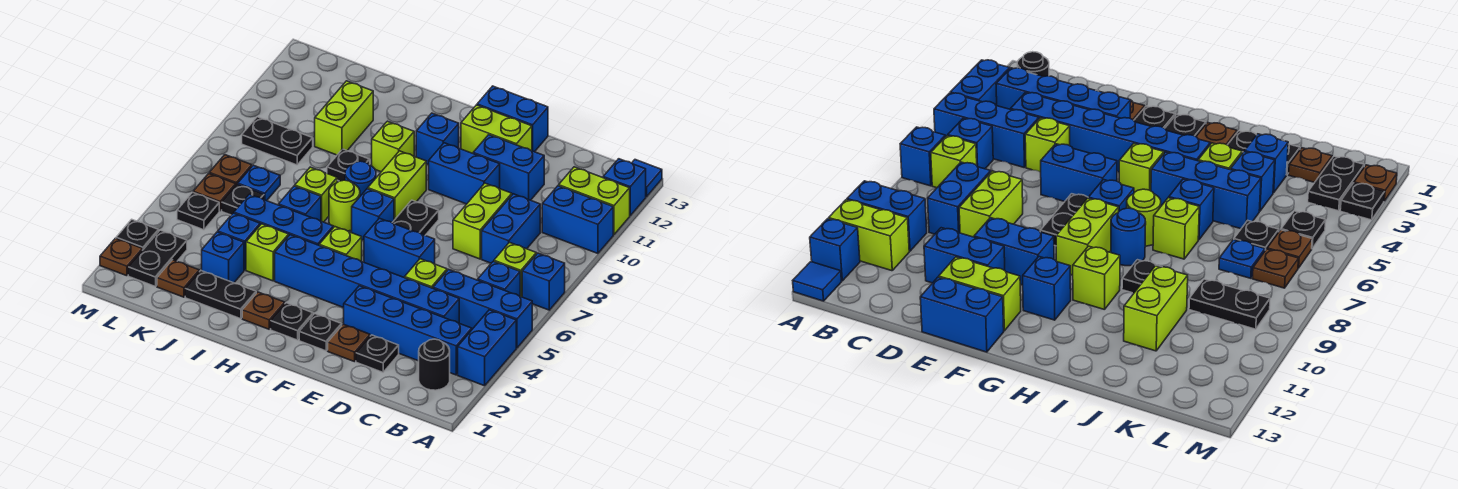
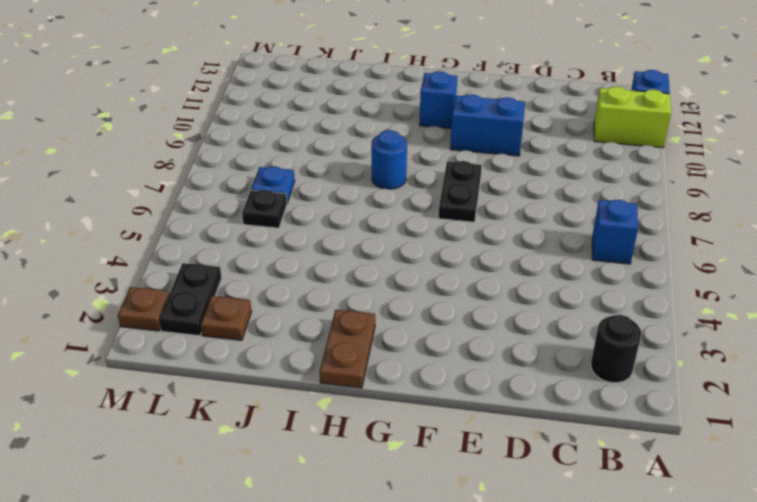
brown plate H1:H2 level 1 -> brown plate H2 level 1
none -> blue brick A3:A4 level 1
none -> blue brick A5:C5 level 1
none -> blue brick A7 level 1
none -> blue brick A10:B10 level 1

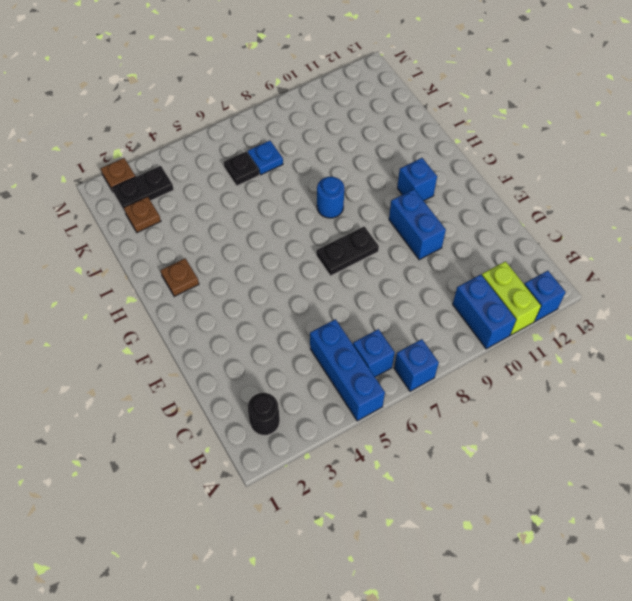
none -> blue brick A3:A4 level 1
none -> blue tile A13 level 1
none -> blue brick B3:E3 level 1
none -> lime brick B7 level 1

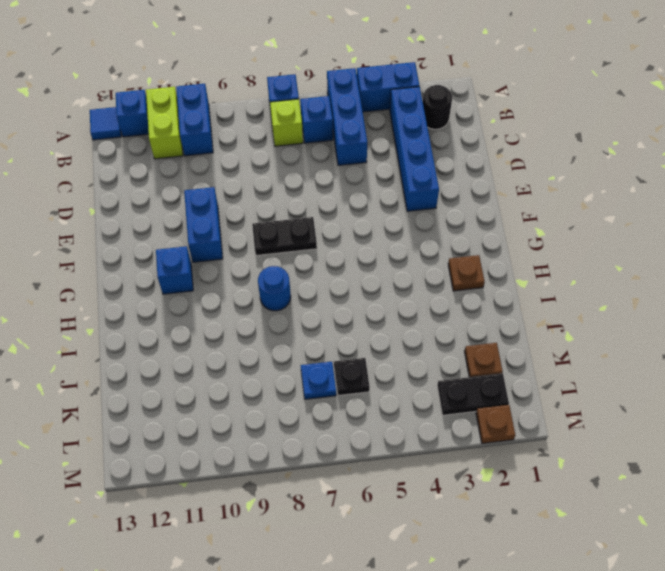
none -> blue brick C4:H4 level 1
none -> blue brick C8:C9 level 1
none -> black plate D2 level 1
none -> lime brick D5 level 1

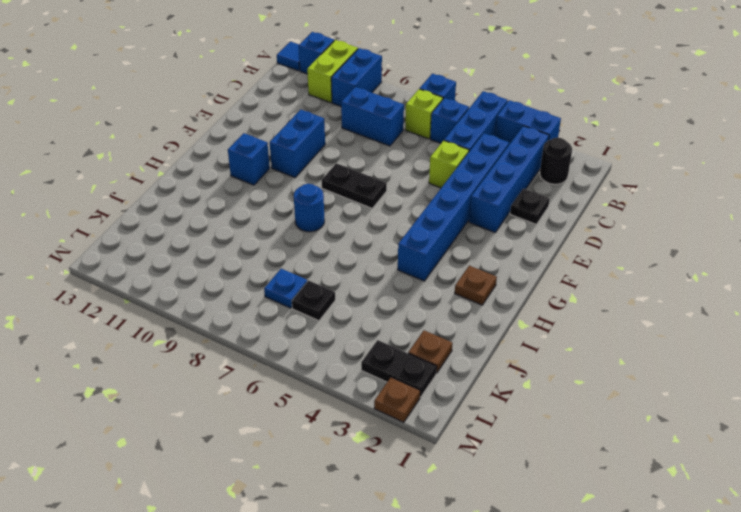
none -> lime brick D8:D9 level 1
none -> blue brick D11:E11 level 1
none -> brown plate E2 level 1
none -> blue brick E6:F6 level 1

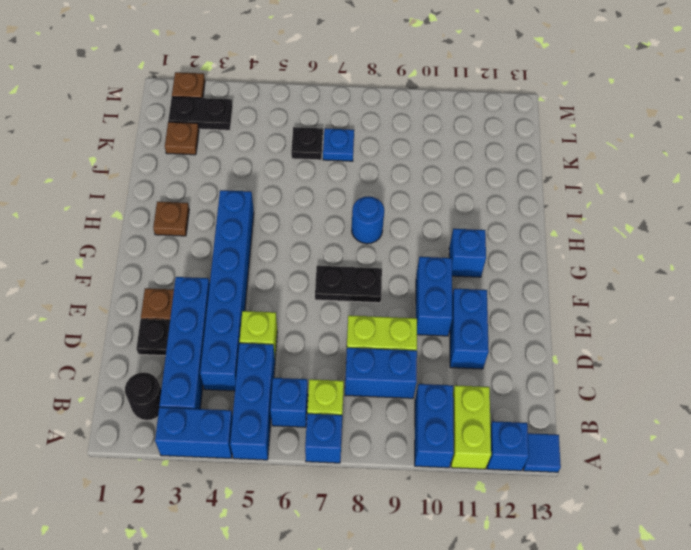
none -> blue brick E6:F6 level 1
none -> lime brick E12:F12 level 1
none -> blue brick E13:F13 level 1
none -> black plate F2 level 1

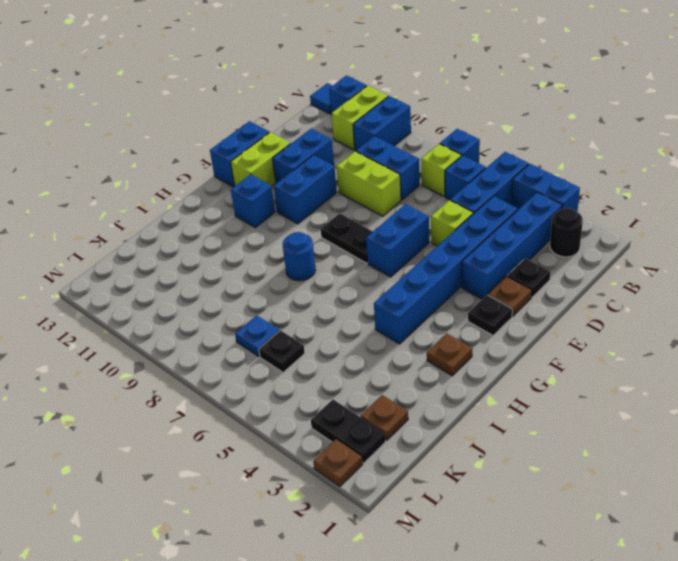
none -> black plate G2 level 1
none -> lime brick G5 level 1
none -> blue brick G7 level 1
none -> lime brick G8:G9 level 1

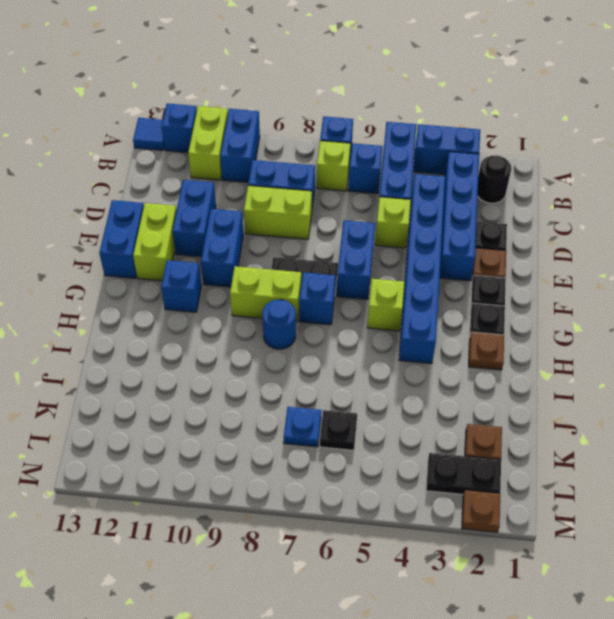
none -> blue brick H5:J5 level 1
none -> lime round brick H7 level 1
none -> lime brick H10 level 1
none -> black plate I2:J2 level 1

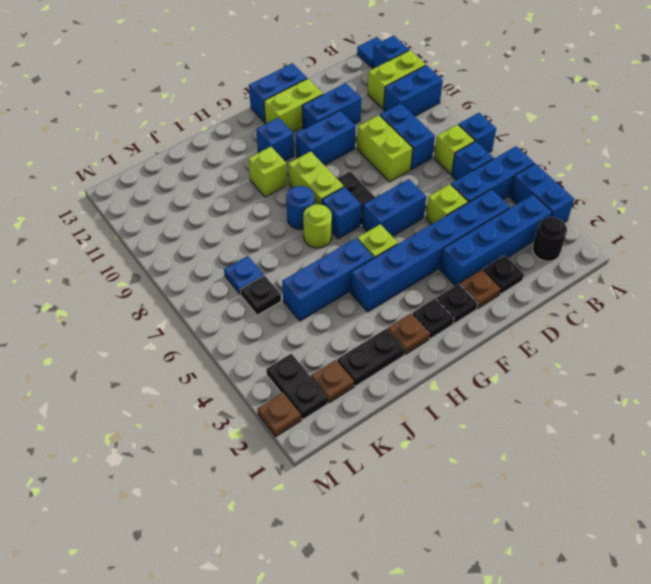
none -> lime brick I4 level 1
none -> blue brick I6 level 1
none -> lime brick I7 level 1
none -> black plate I9 level 1

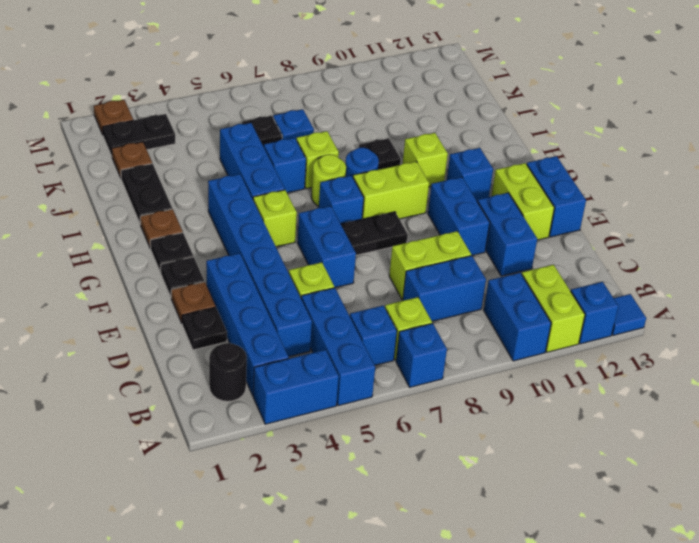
none -> lime brick I4 level 1
none -> blue brick J3 level 1
none -> blue brick J4 level 1
none -> lime brick J10:J11 level 1

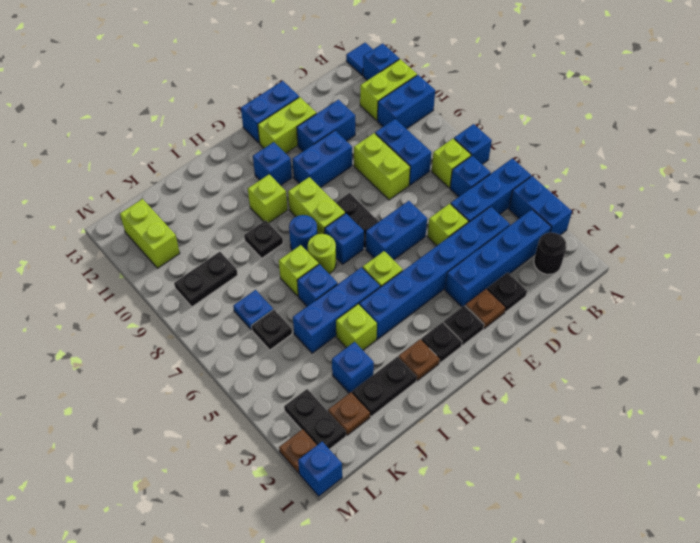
lime brick L11:L12 level 1 -> lime brick J10:J11 level 1
blue brick M1 level 1 -> blue brick J4 level 1
none -> black plate L5 level 1
none -> brown plate L6 level 1
none -> brown plate L7 level 1
none -> black plate M3 level 1

